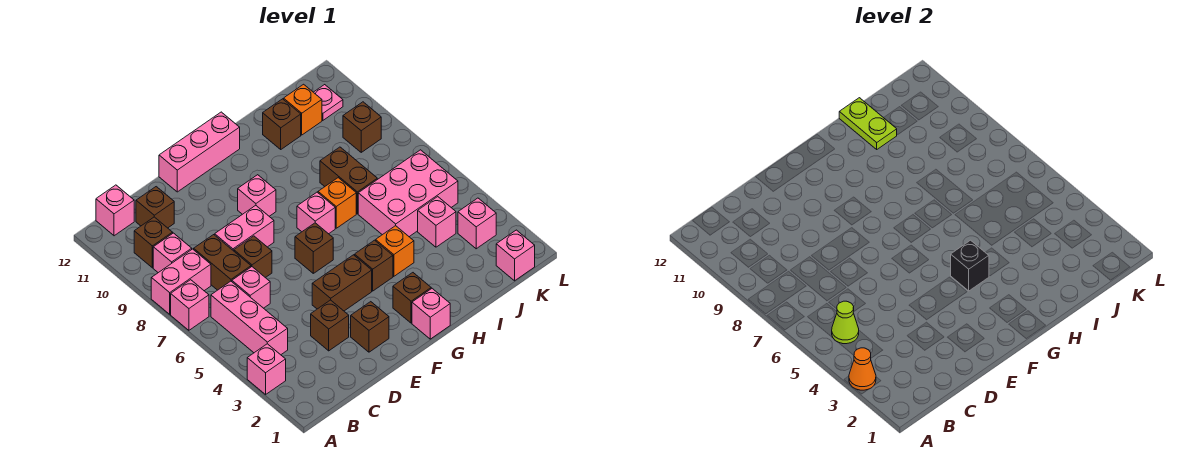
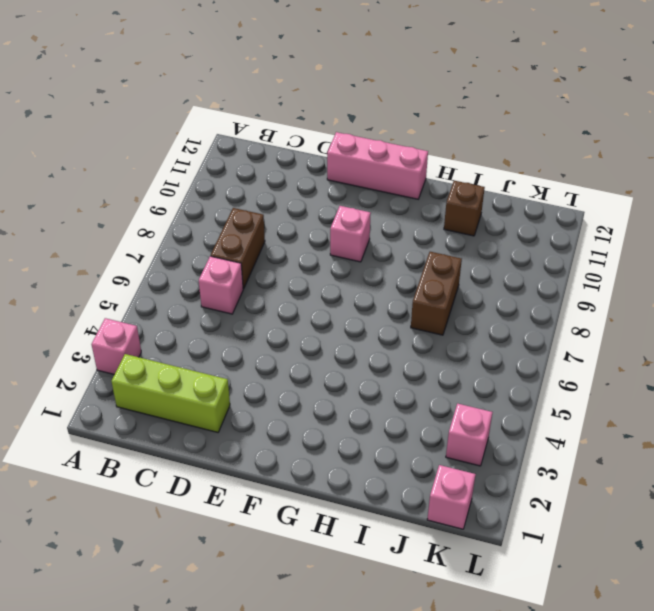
lime brick B2:D2 level 1 -> none
none -> pink brick A7 level 1
none -> pink brick A8:B8 level 1
none -> pink brick B4:B6 level 1
none -> pink brick B9 level 1

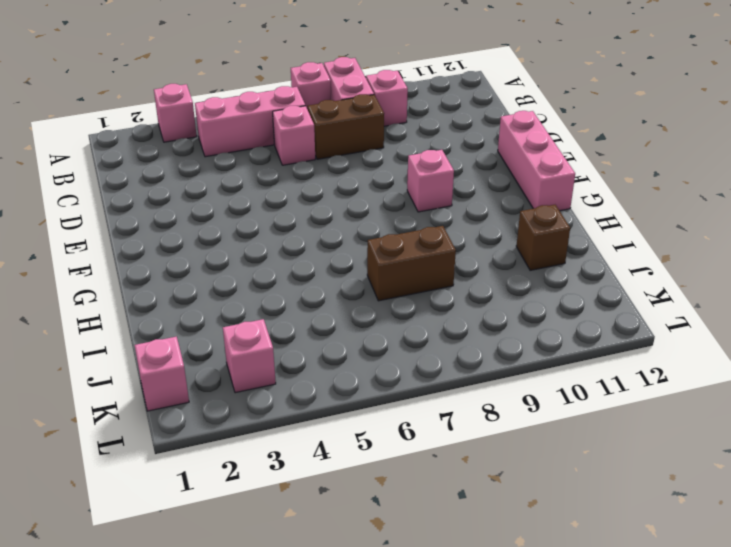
none -> brown brick B10 level 1
none -> pink brick B12 level 1
none -> brown brick C11 level 1
none -> brown brick D3 level 1

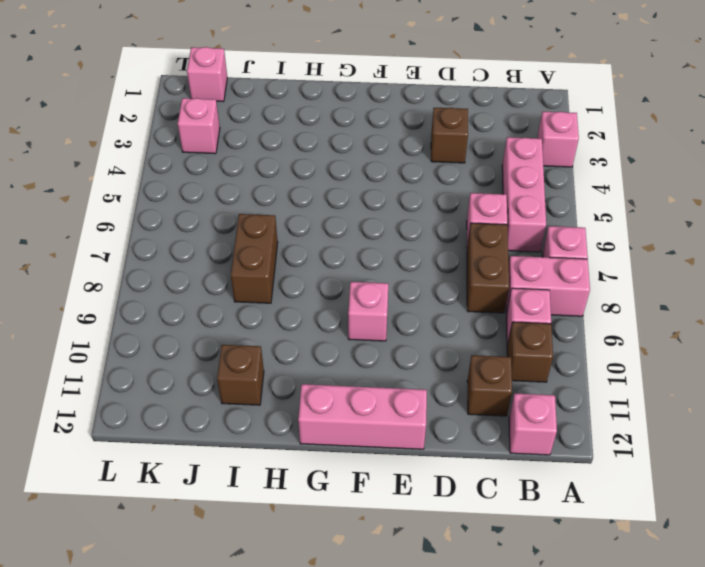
none -> brown brick D7 level 1
none -> pink brick D8:E8 level 1
none -> brown brick E2 level 1
none -> brown brick E4:F4 level 1

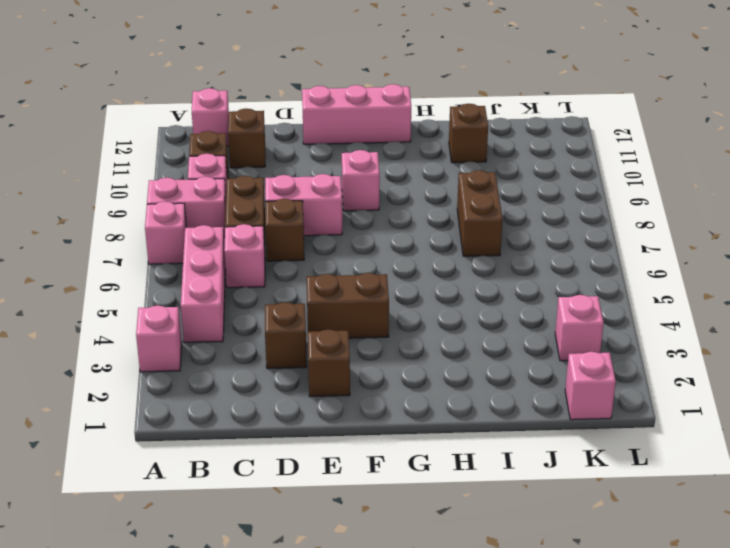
none -> brown brick F6 level 1
none -> pink brick G1 level 1
none -> brown brick G2 level 1
none -> brown brick G4 level 1

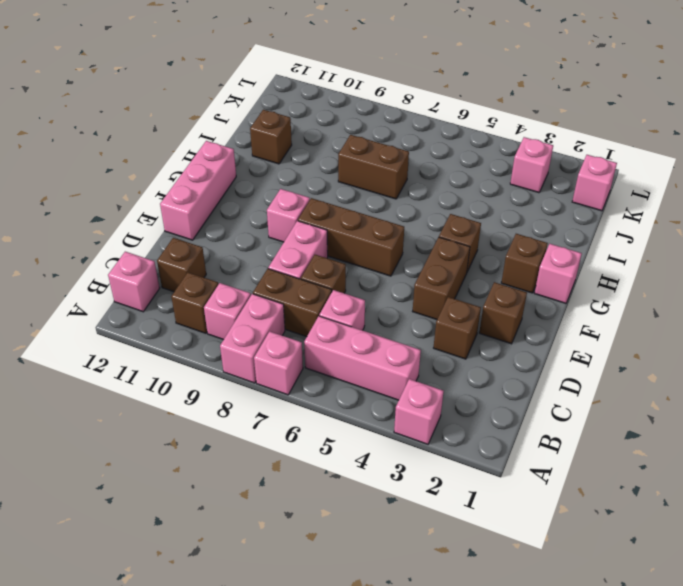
brown brick F6:F8 level 1 -> brown brick F6 level 1
none -> pink brick G7 level 1
none -> orange brick H4 level 1
none -> orange brick H7 level 1
none -> pink brick I5:K6 level 1

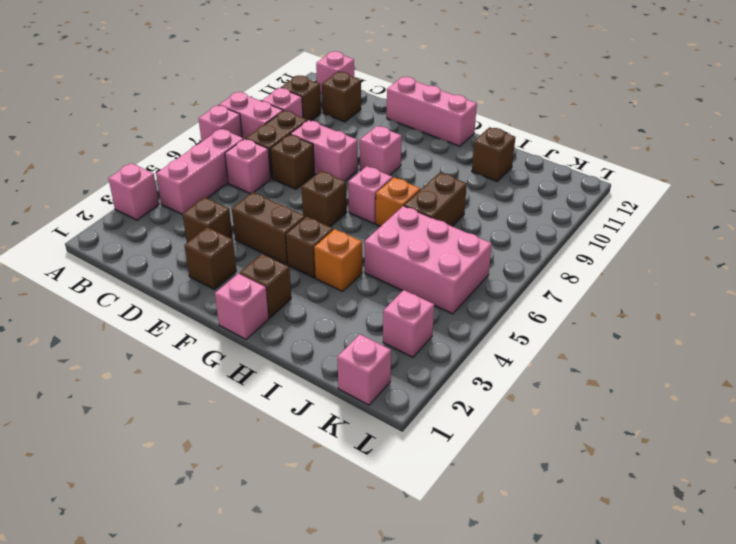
none -> pink brick J4 level 1
none -> orange brick J11 level 1
none -> brown brick K9 level 1
none -> pink plate K11 level 1

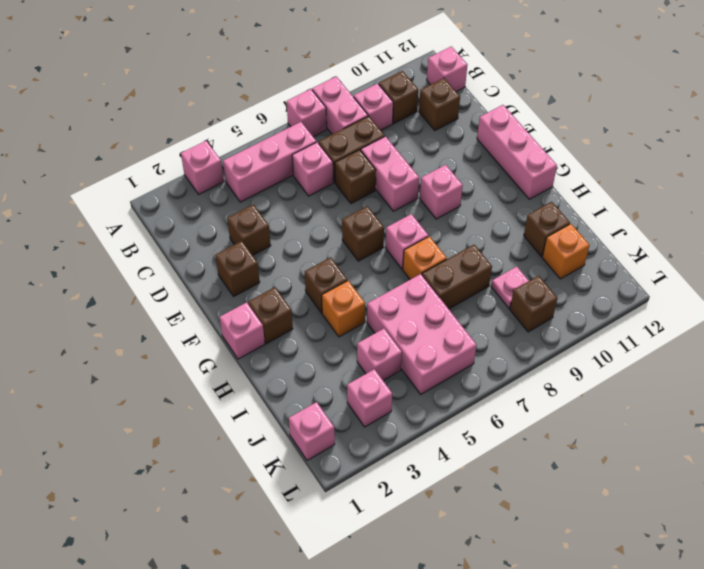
pink plate J9 level 1 -> pink plate K11 level 1
none -> brown brick E4:F4 level 1
none -> orange cone A3 level 2
none -> lime cone B5 level 2
none -> black brick G4 level 2

